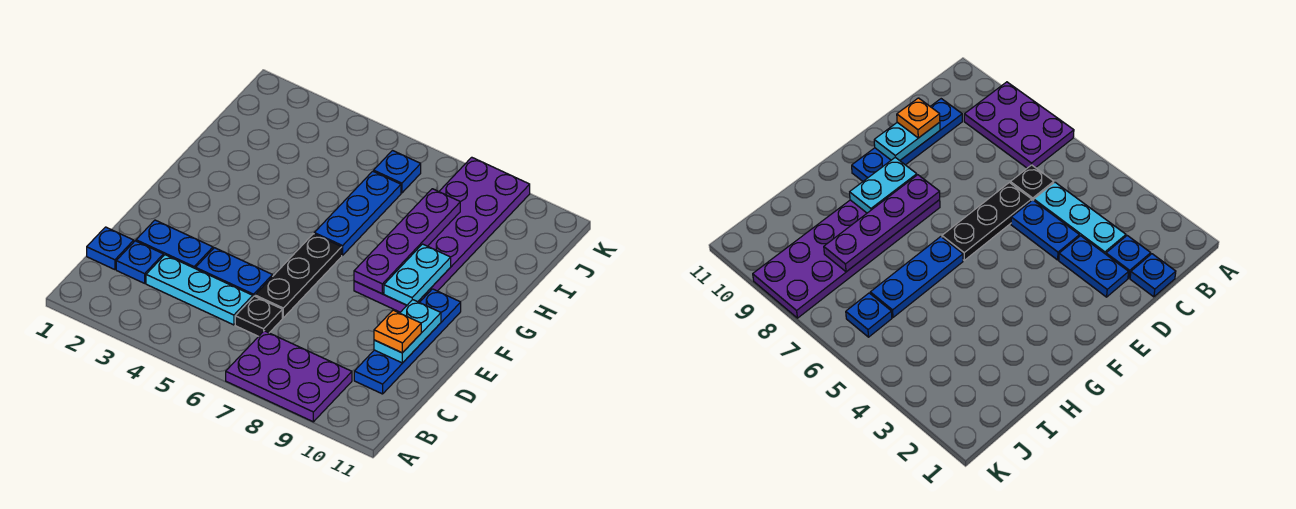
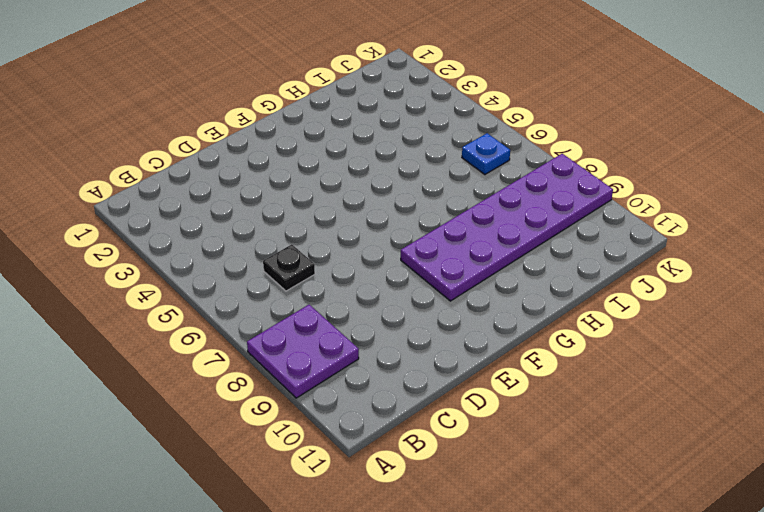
purple plate A8:B9 level 1 -> purple plate A7:B9 level 1
none -> blue plate C1 level 1
none -> blue plate C2 level 1
none -> cyan plate C3:C5 level 1

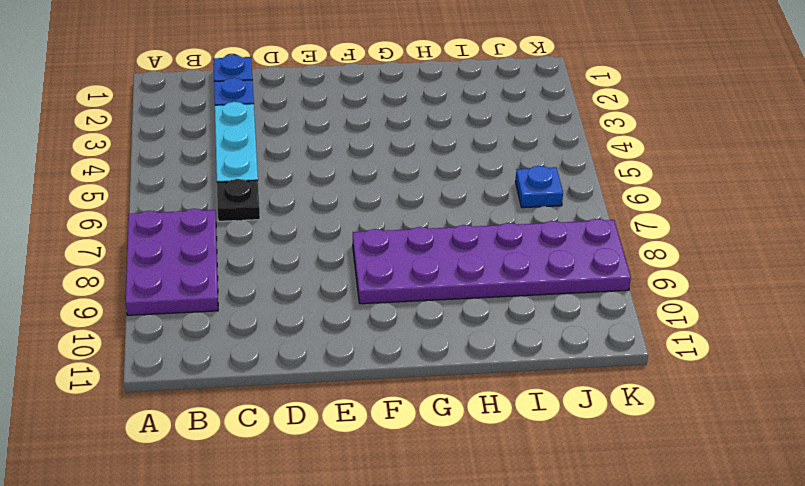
none -> blue plate C10:F10 level 1
none -> blue plate D2:D3 level 1
none -> blue plate D4:D5 level 1

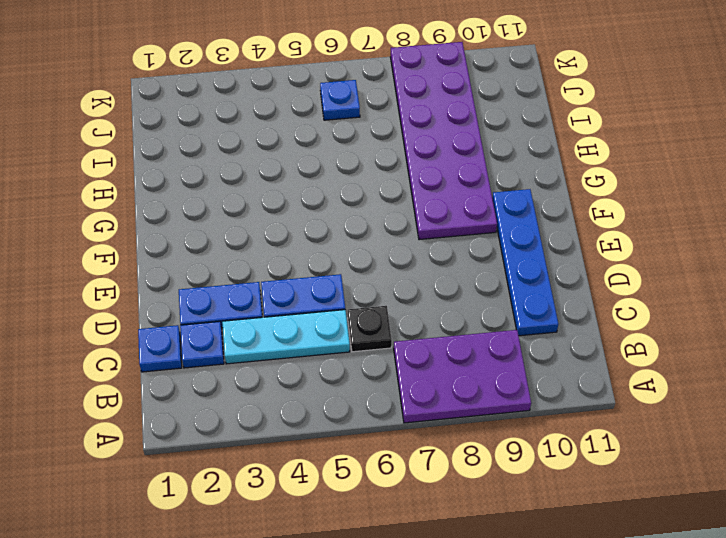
none -> black plate D6:F6 level 1
none -> blue plate G6:I6 level 1
none -> cyan plate D10:E10 level 2

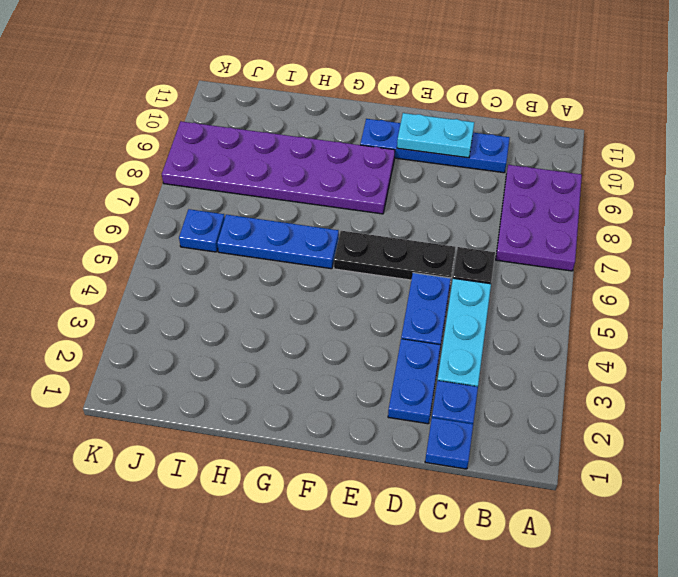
none -> purple plate F8:I8 level 2
none -> cyan plate F9:G9 level 2
none -> orange plate D10 level 3

